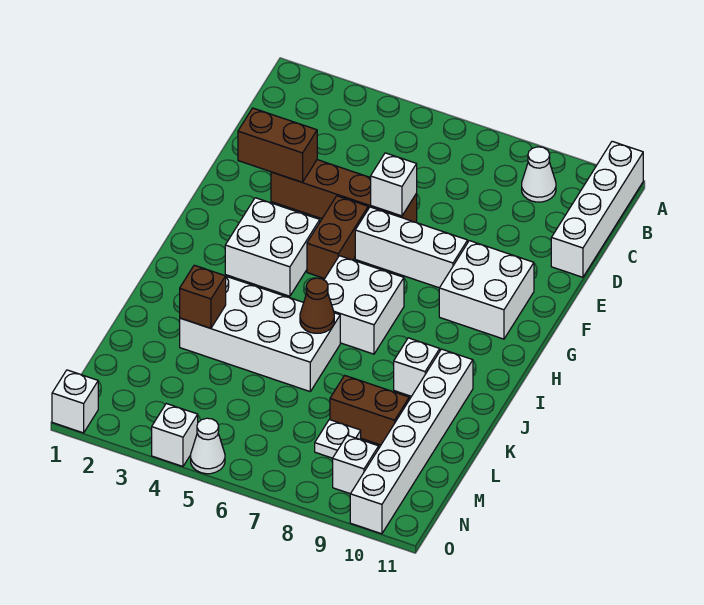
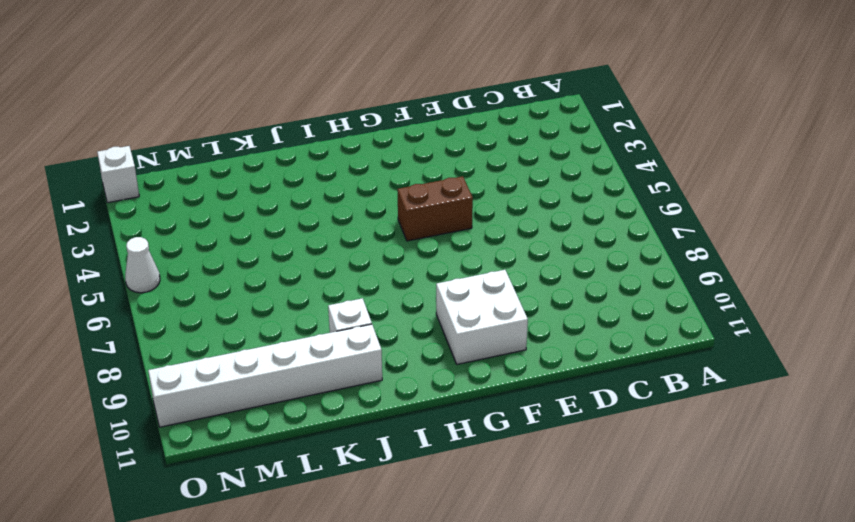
none -> white brick A11:D11 level 1
none -> white cone B9 level 1
none -> brown brick E3:E6 level 1

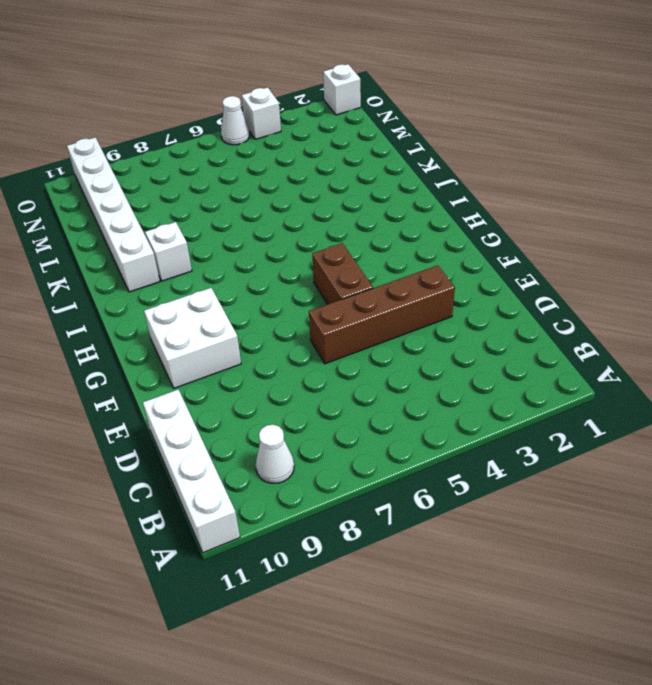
none -> white brick F6:F8 level 1
none -> white brick G3:H4 level 1
none -> white brick H6:I7 level 1

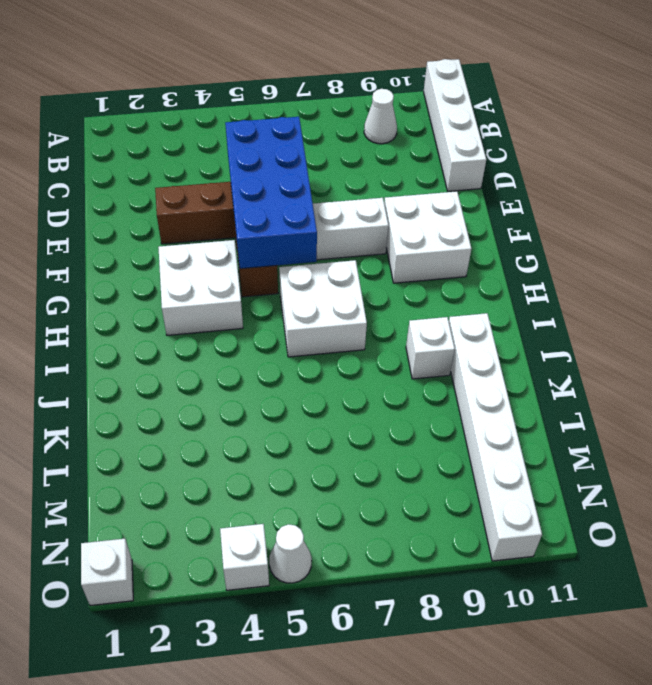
blue brick D5:G6 level 2 -> white brick E6 level 2
none -> white brick J3:K6 level 1
none -> brown brick L8:L9 level 1
none -> white plate M8 level 1

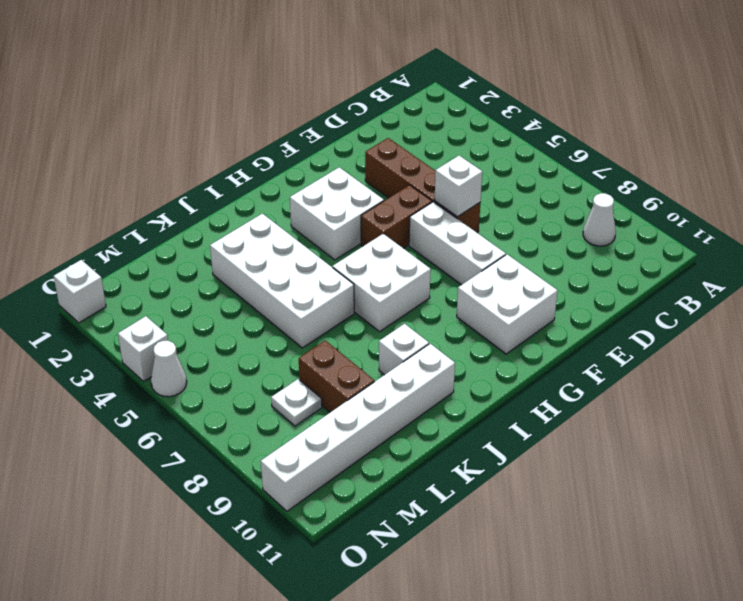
none -> white brick A11:D11 level 1
none -> white brick N9 level 1
none -> brown brick E2:E3 level 2

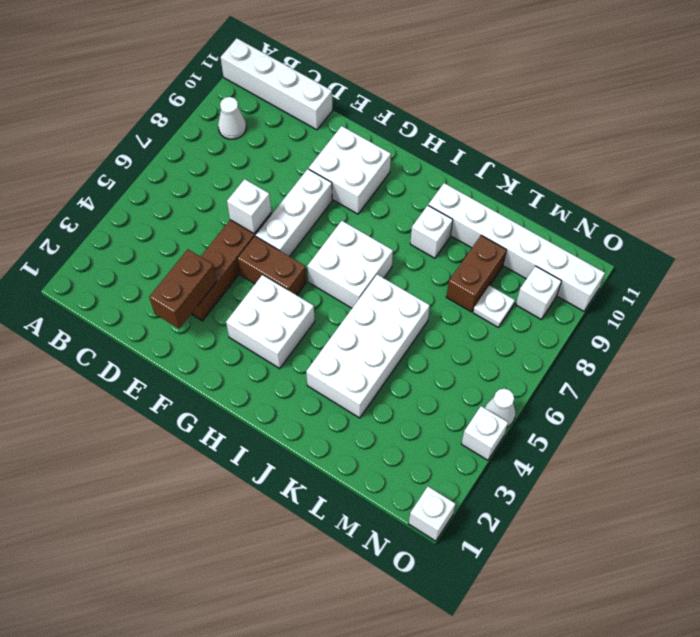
none -> brown cone J6 level 2
none -> brown brick K3 level 2

